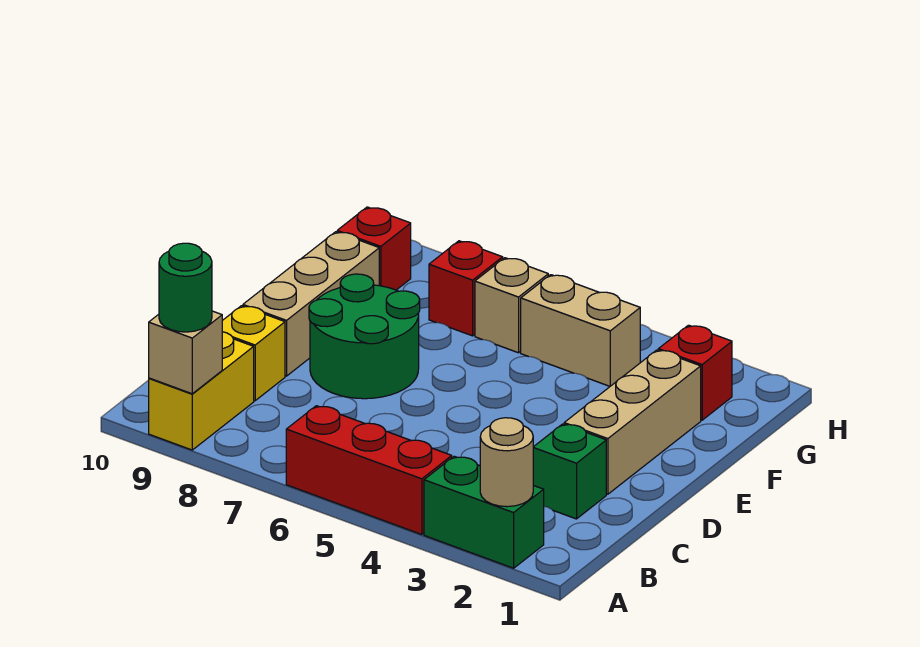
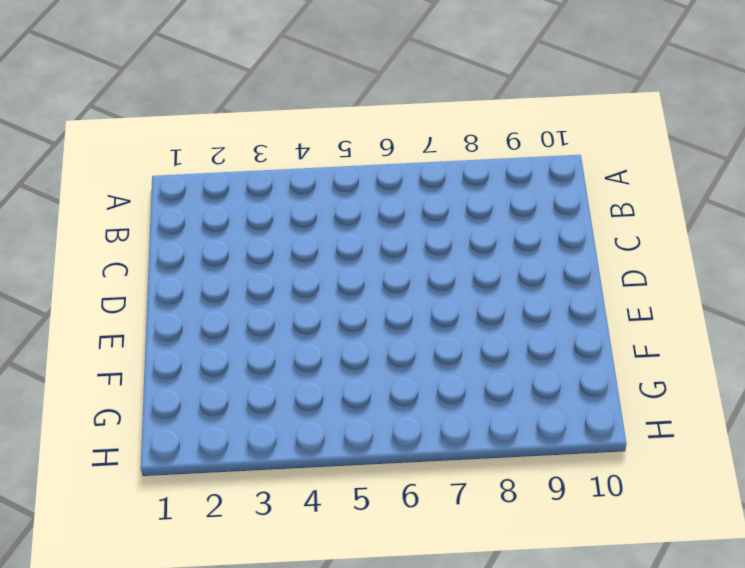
none -> green brick A2:A3 level 1
none -> red brick A4:A6 level 1
none -> yellow brick A9:B9 level 1

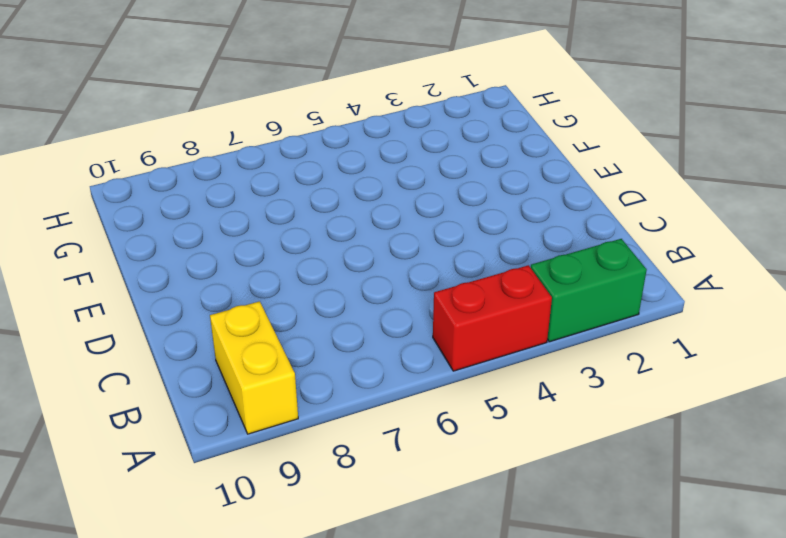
red brick A4:A5 level 1 -> red brick A4:A6 level 1
none -> green brick C2 level 1
none -> yellow brick C9 level 1
none -> tan brick D2:F2 level 1

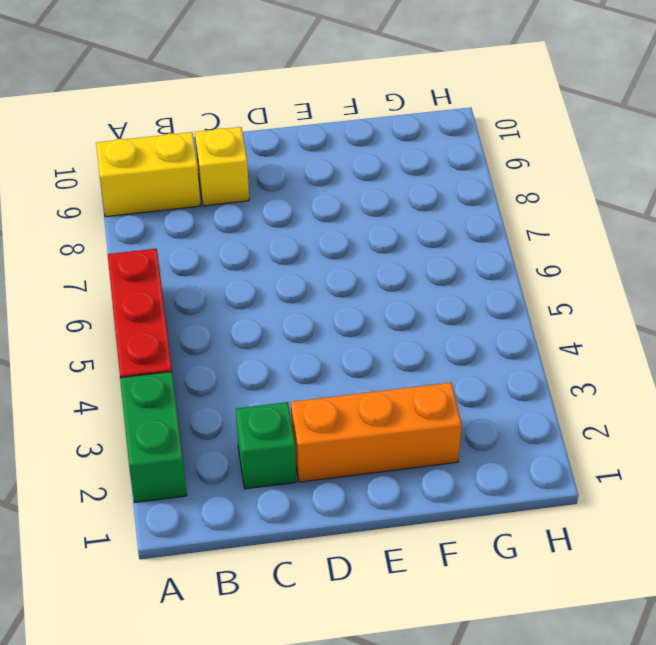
orange brick D2:F2 level 1 -> tan brick D2:F2 level 1
none -> green round brick D7:E8 level 1
none -> tan brick D9:F9 level 1
none -> red brick G2 level 1

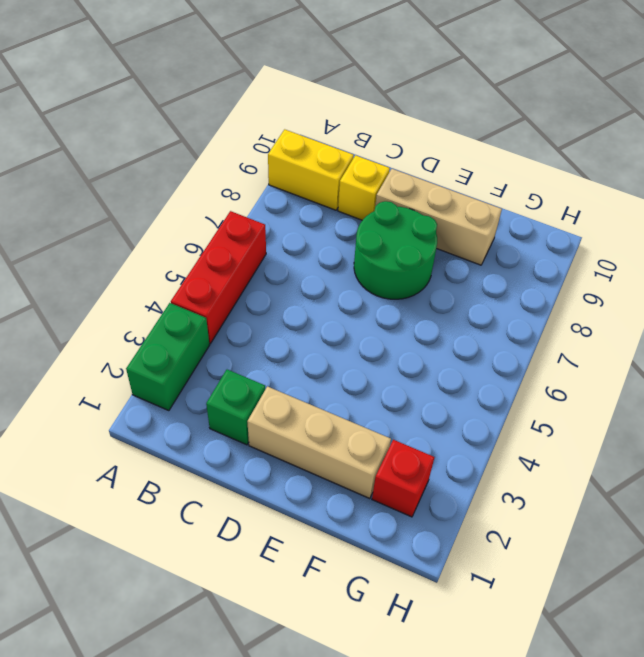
none -> tan brick G4:G5 level 1
none -> tan brick G6 level 1
none -> red brick G7 level 1

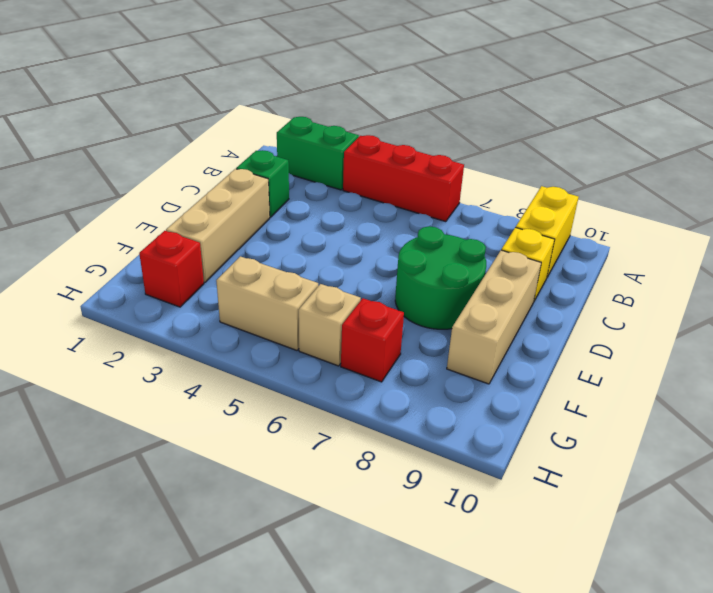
none -> red brick G9 level 1
none -> tan round brick A2 level 2
none -> tan brick A9 level 2

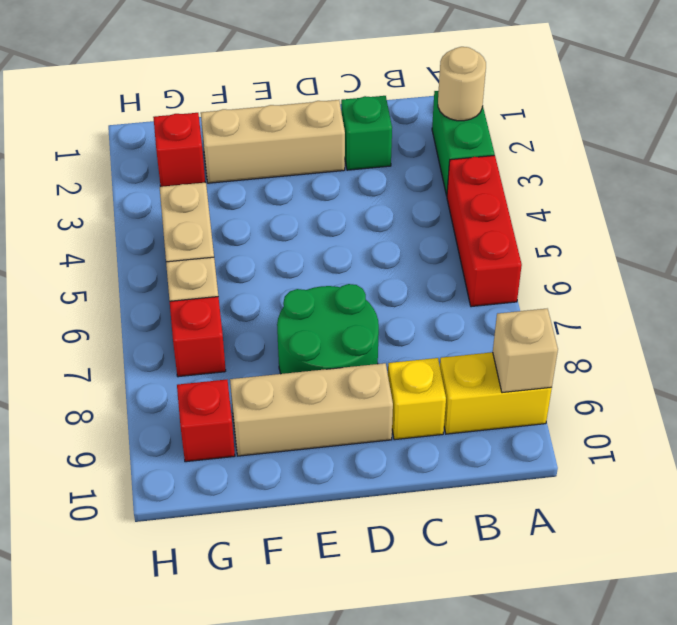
none -> green round brick A9 level 3

